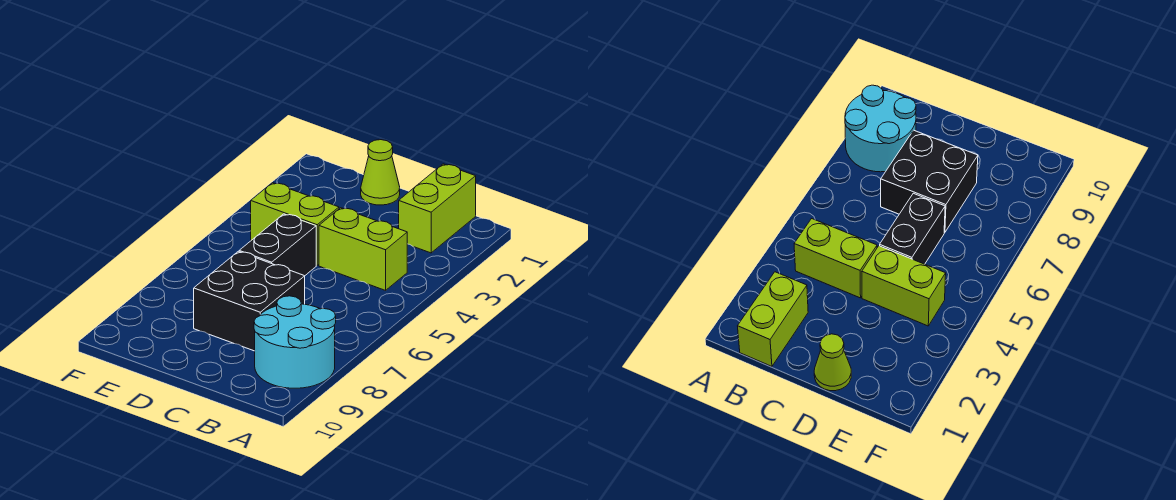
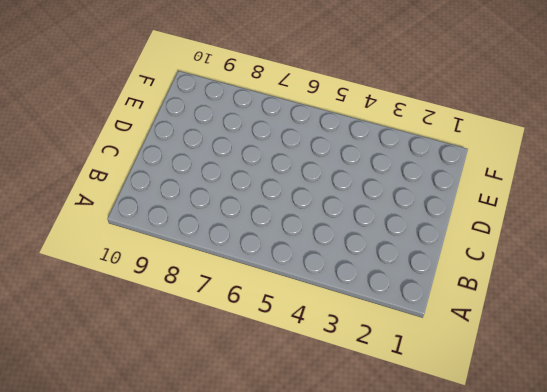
none -> cyan round brick A8:B9 level 1
none -> lime brick B1:B2 level 1

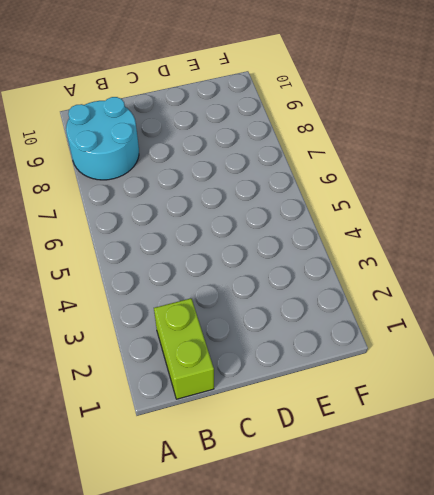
none -> lime brick B4:C4 level 1
none -> black brick C7:D8 level 1

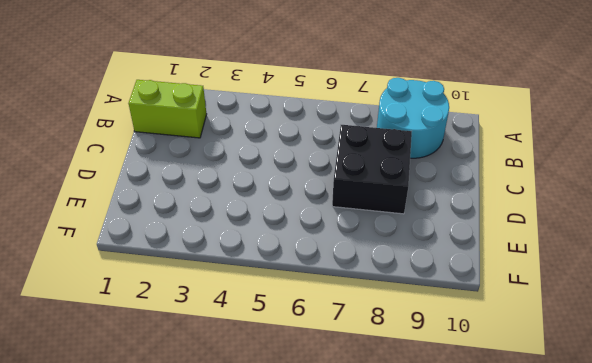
none -> lime brick B4:C4 level 1
none -> lime cone D1 level 1

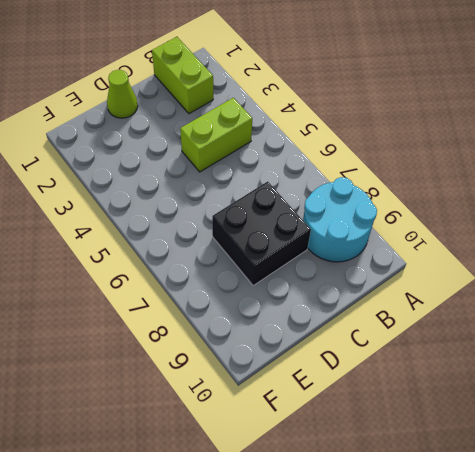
none -> lime brick D4:E4 level 1
none -> black brick D5:D6 level 1

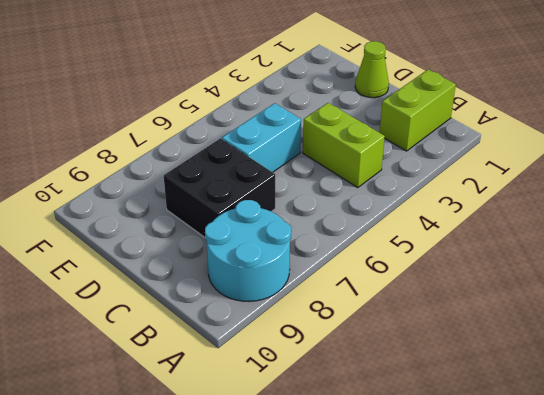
cyan brick D5:D6 level 1 -> black brick D5:D6 level 1
none -> lime brick D4:E4 level 1

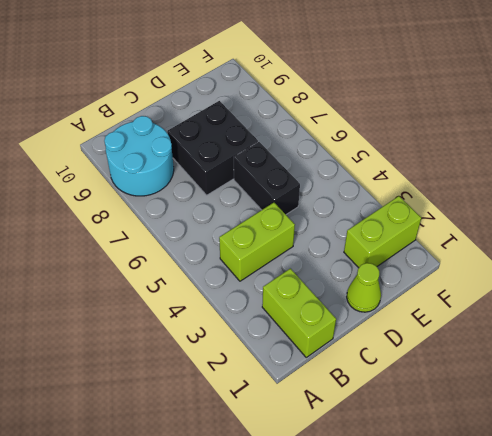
lime brick E2:F2 level 1 -> lime brick D4:E4 level 1

